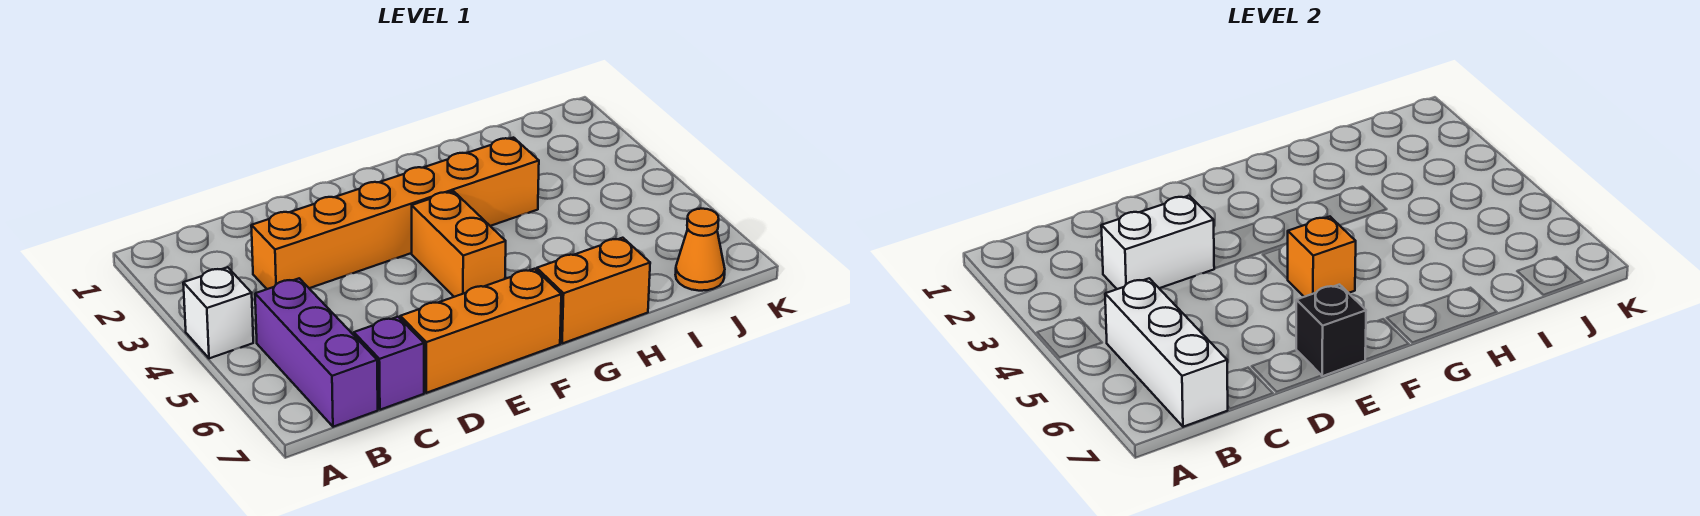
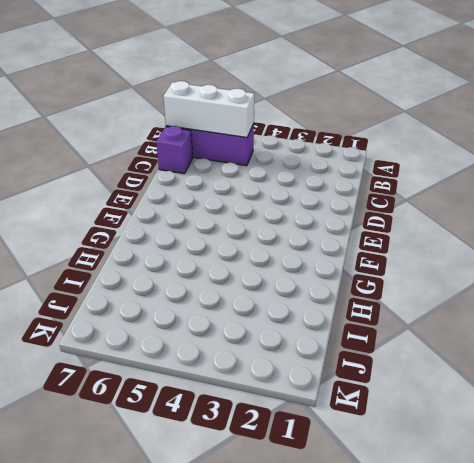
none -> white brick A4 level 1
none -> orange brick C3:H3 level 1
none -> orange brick D7:F7 level 1

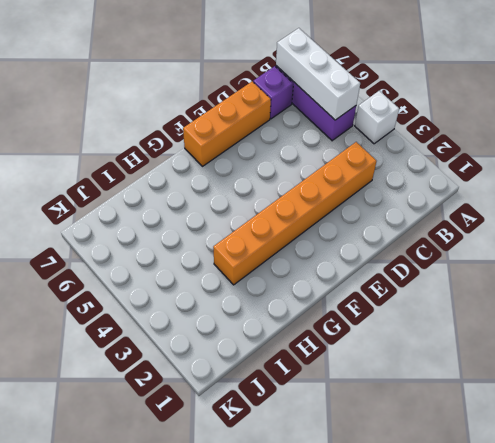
none -> orange brick F4:F5 level 1
none -> orange brick G7:H7 level 1
none -> orange cone J7 level 1

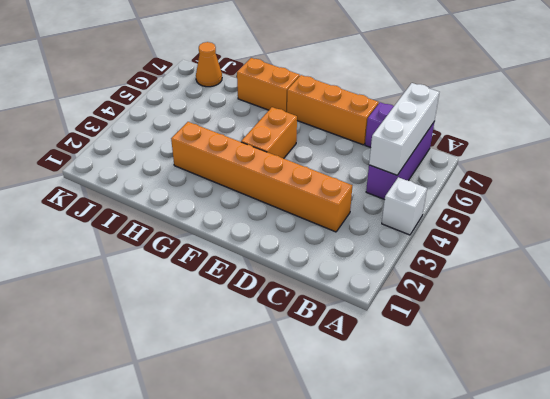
none -> white brick C3:D3 level 2
none -> black brick E7 level 2
none -> orange brick F5 level 2

